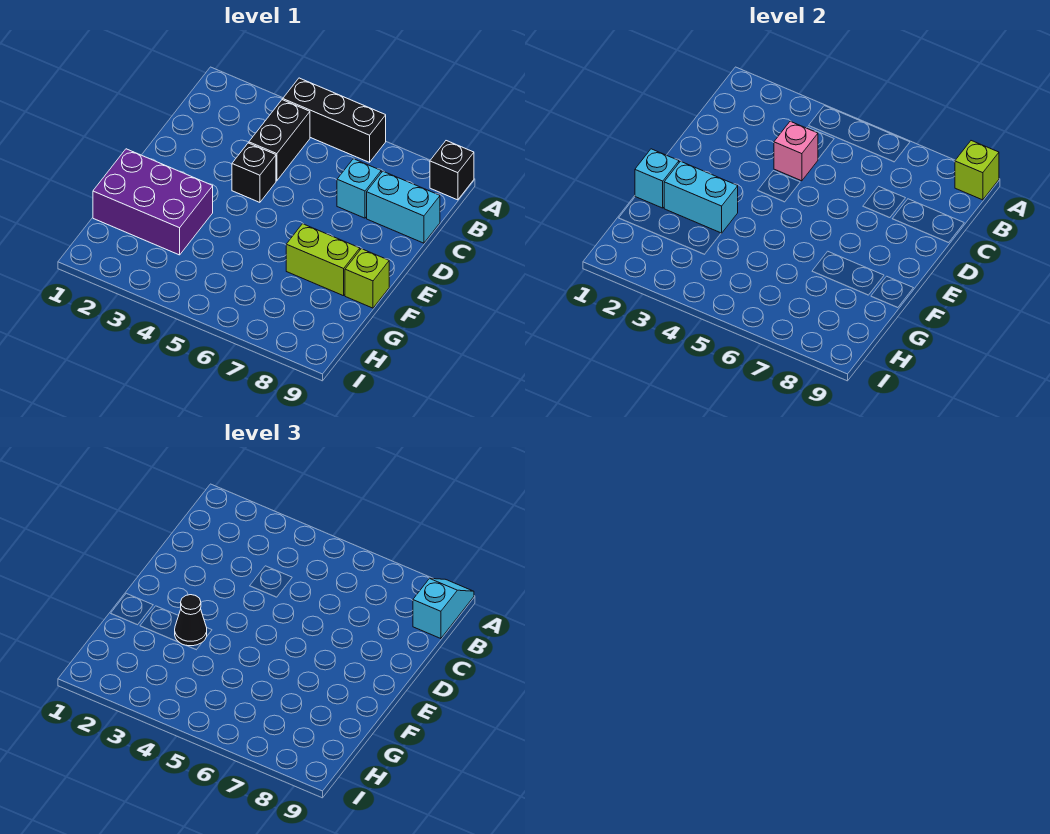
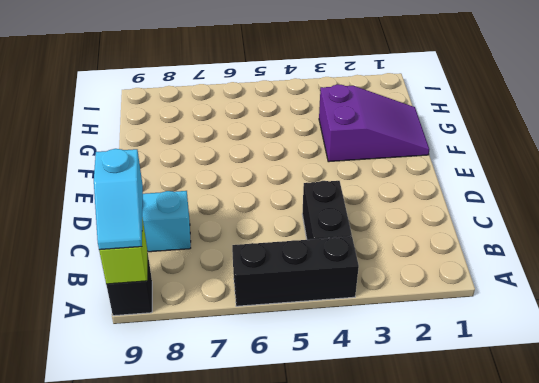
purple slope F1:G3 level 1 top 3 -> purple brick F1:G3 level 1
none -> cyan brick C7 level 1
none -> black brick D4 level 1
none -> lime brick F7:F8 level 1

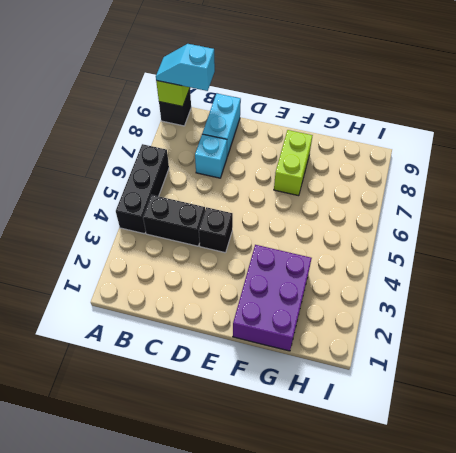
none -> lime brick F9 level 1
none -> pink brick C4 level 2
none -> cyan brick F1 level 2

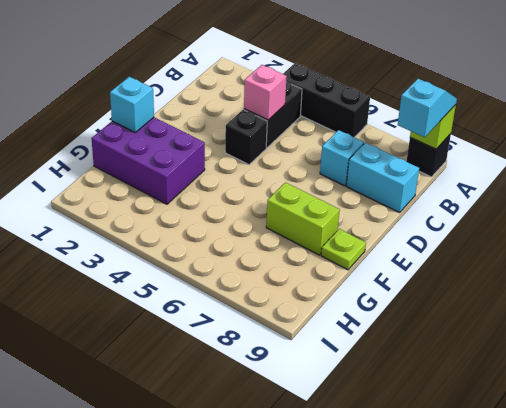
lime plate F9 level 1 -> lime brick F9 level 1
none -> cyan brick F2:F3 level 2
none -> black cone F3 level 3

